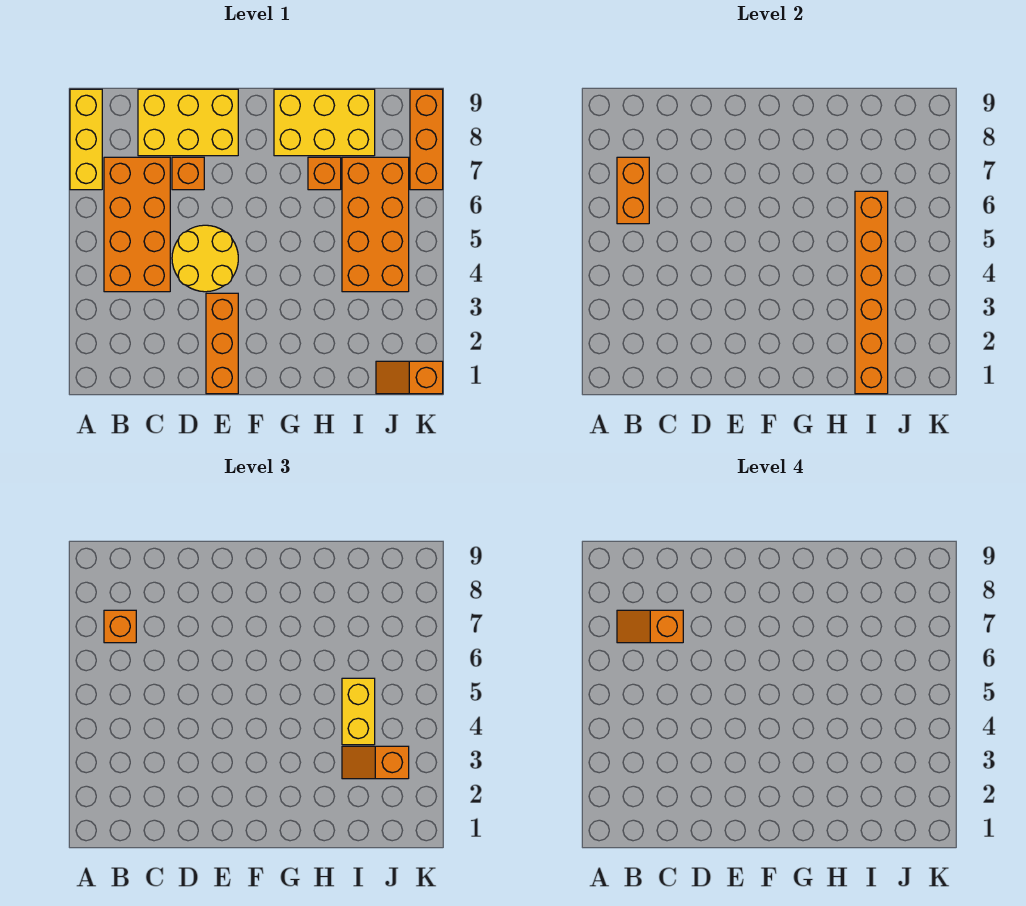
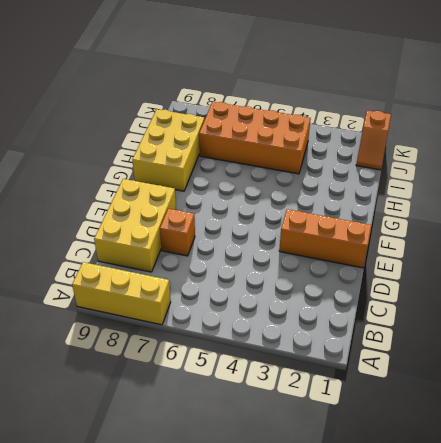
none -> orange brick B4:C7 level 1
none -> yellow round brick D4:E5 level 1
none -> orange brick H7 level 1

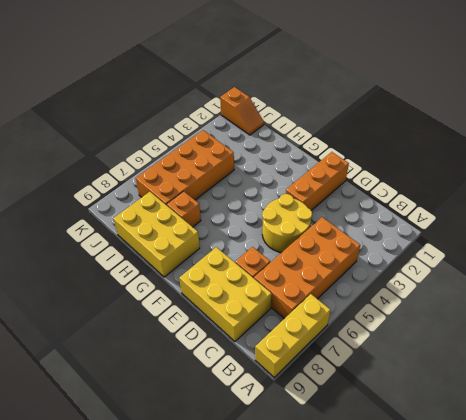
none -> orange brick K7:K9 level 1
none -> orange brick B6:B7 level 2
none -> orange brick I1:I6 level 2

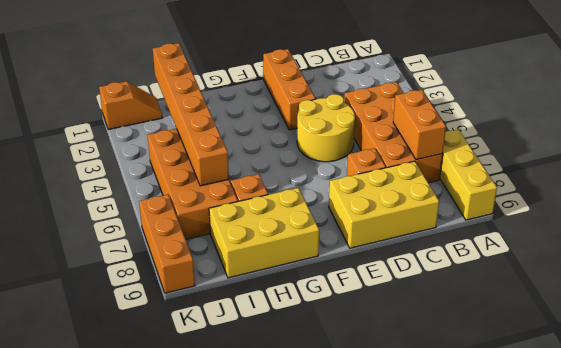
none -> orange brick B7 level 3
none -> orange slope I3:J3 level 3 top J
none -> yellow brick I4:I5 level 3

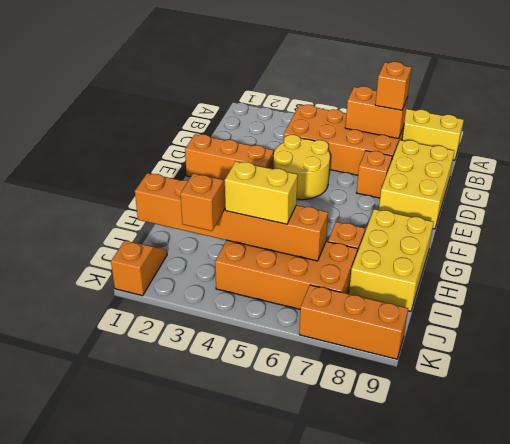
none -> orange slope B7:C7 level 4 top C

